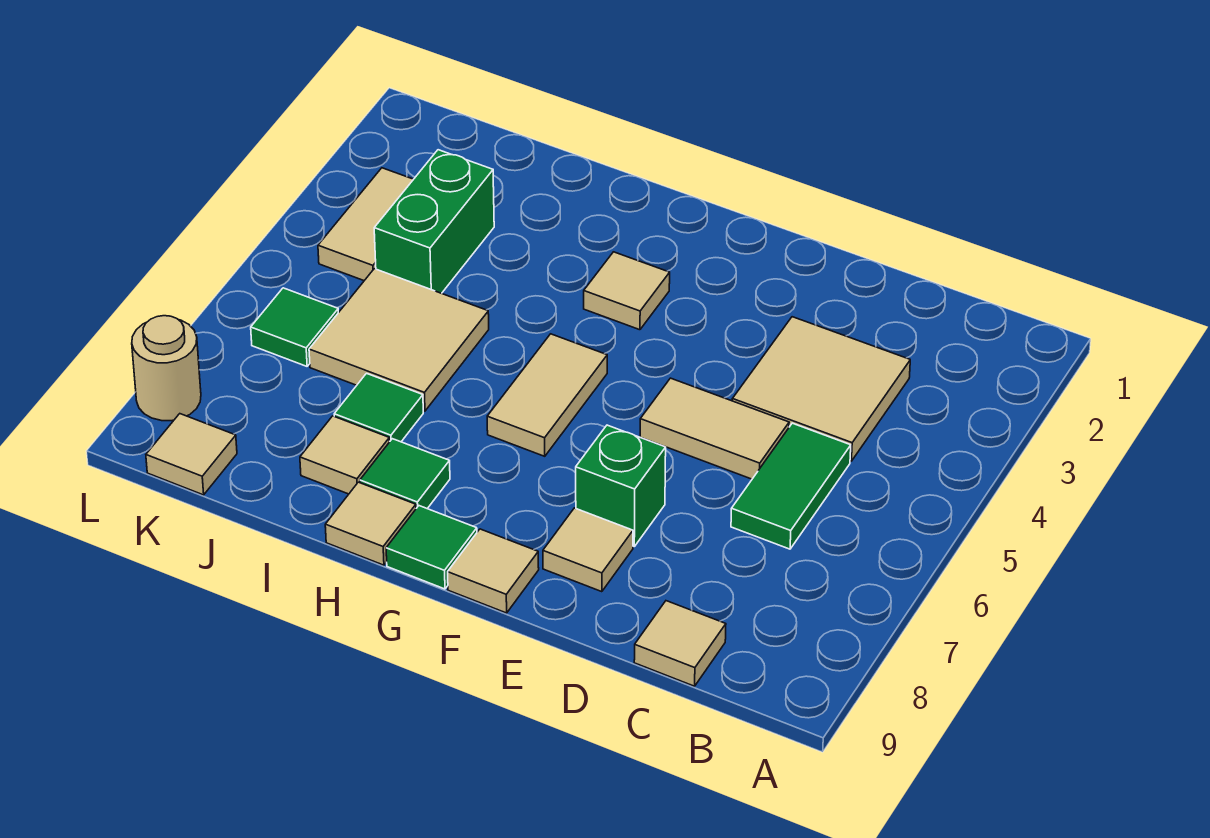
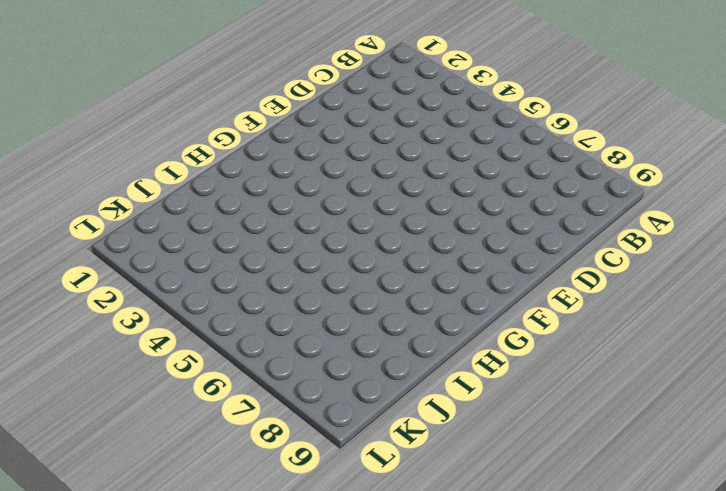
none -> tan tile C3:D4 level 1
none -> green tile C5:C6 level 1
none -> tan tile C9 level 1

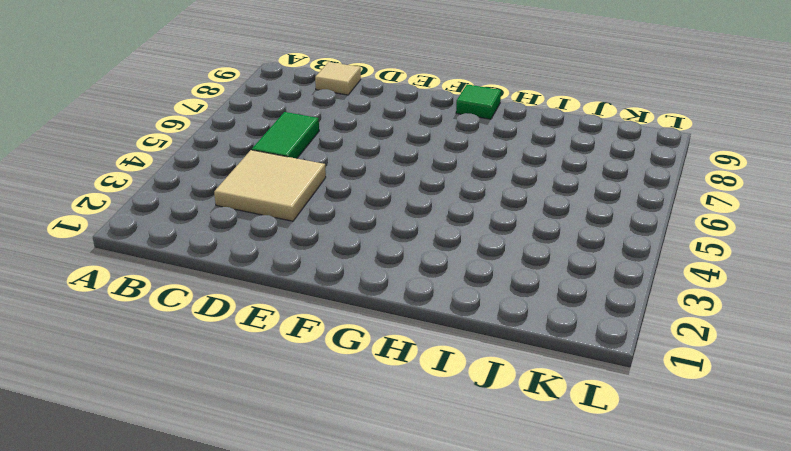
none -> tan tile D5:E5 level 1
none -> green brick E7 level 1
none -> tan tile E8 level 1

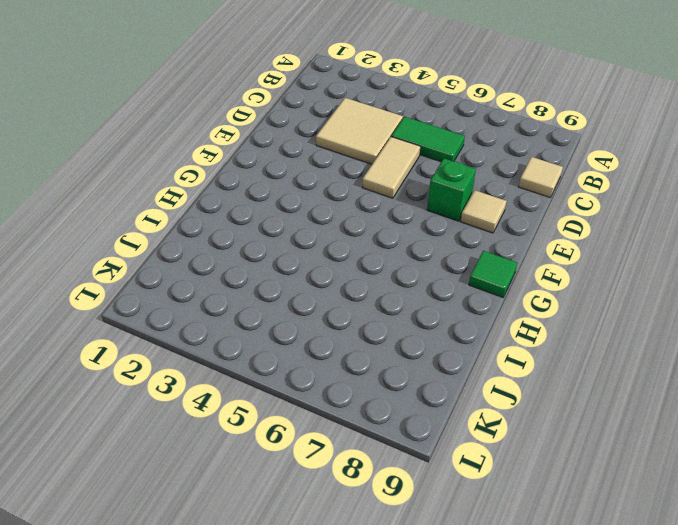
none -> tan tile F9 level 1
none -> tan tile G3 level 1
none -> tan tile G5:G6 level 1

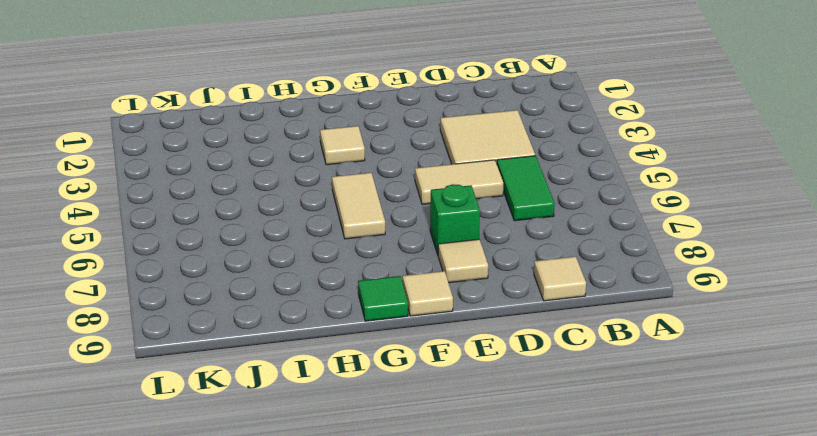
none -> green tile H8 level 1
none -> tan tile H9 level 1
none -> tan tile I5:J6 level 1

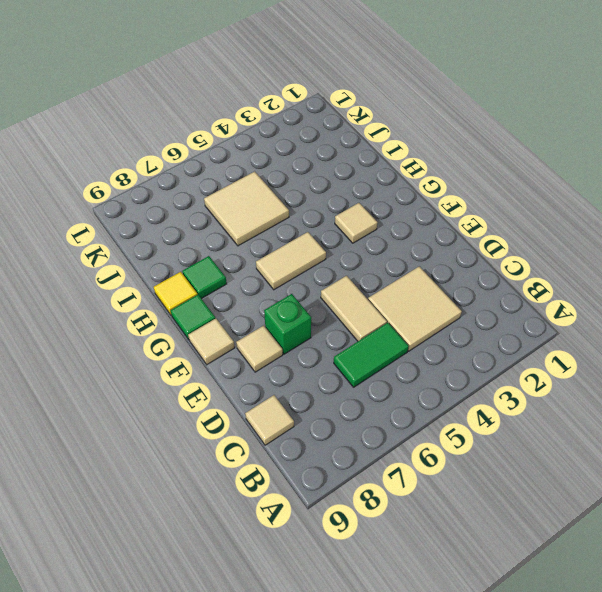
yellow tile H9 level 1 -> tan tile H9 level 1
none -> green tile I7 level 1
none -> tan tile I8 level 1
none -> green brick J3:J4 level 1

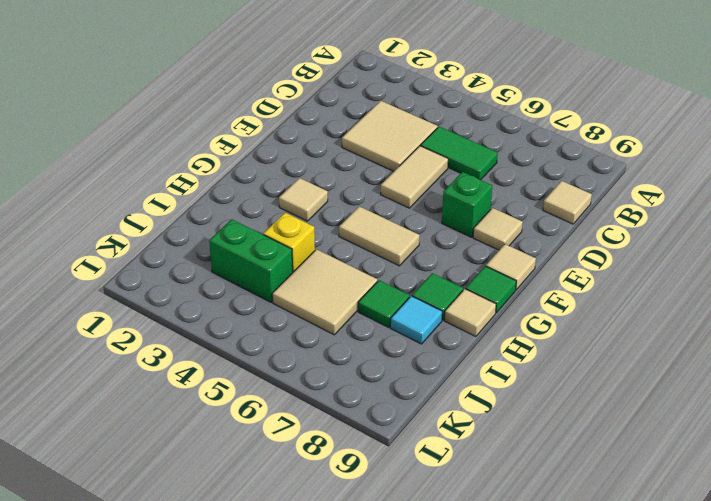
yellow brick I4 level 1 -> none
cyan tile I8 level 1 -> tan tile I8 level 1
none -> tan tile K3:K4 level 1
none -> green tile K6 level 1
none -> tan tile K9 level 1

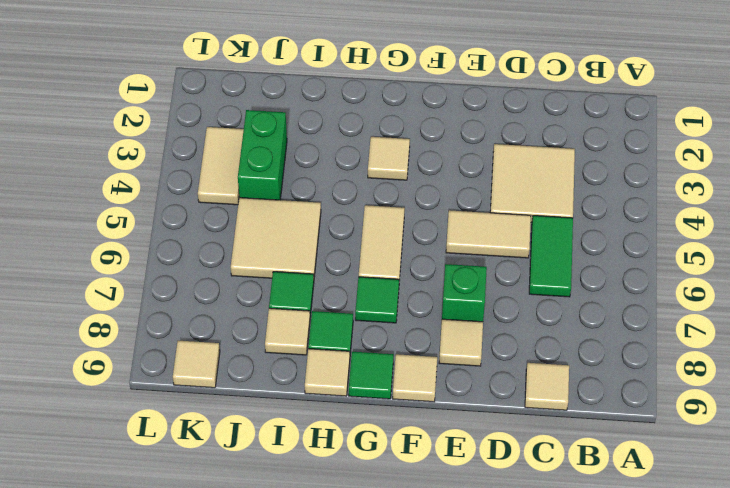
green tile G7 level 1 -> green tile K6 level 1
none -> tan round brick L8 level 1

